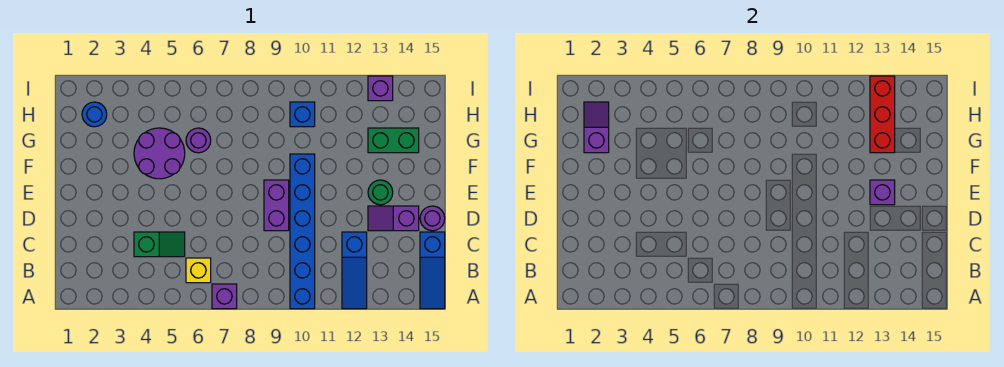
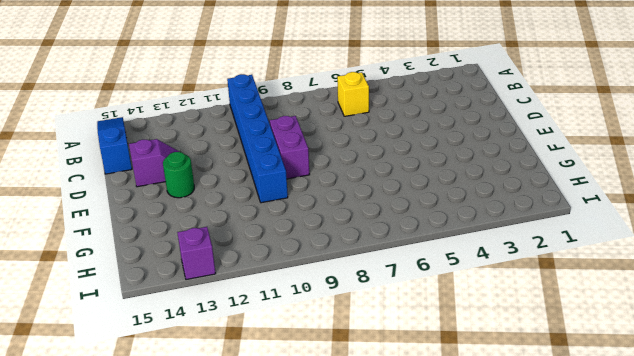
none -> purple brick A7 level 1
none -> blue slope A12:C12 level 1 top C
none -> green slope C4:C5 level 1 top 4

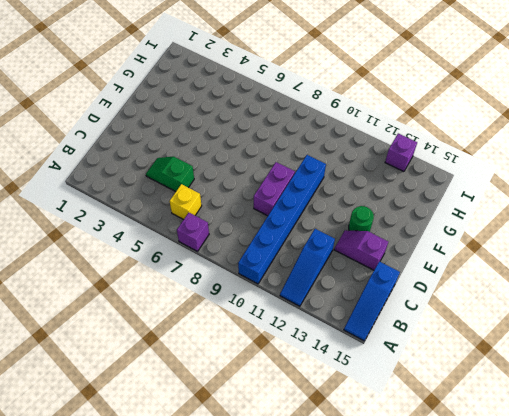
green slope C4:C5 level 1 top 5 -> green slope C4:C5 level 1 top 4
none -> purple round brick D15 level 1
none -> purple round brick F4:G5 level 1
none -> purple round brick G6 level 1

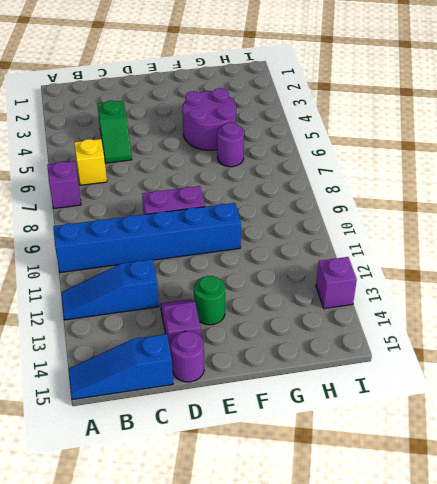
none -> green brick G13:G14 level 1
none -> blue round brick H2 level 1
none -> blue brick H10 level 1

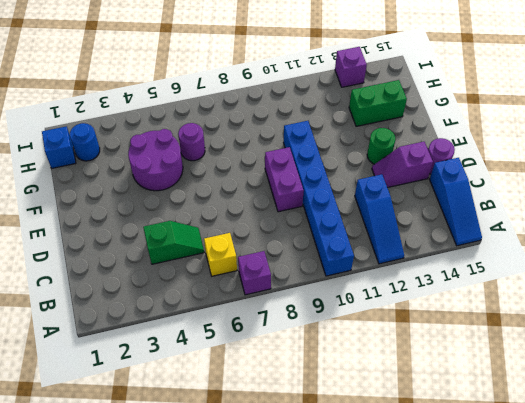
blue brick H1 level 1 -> blue brick H10 level 1
none -> purple brick E13 level 2
none -> purple slope G2:H2 level 2 top G
none -> red brick G13:I13 level 2

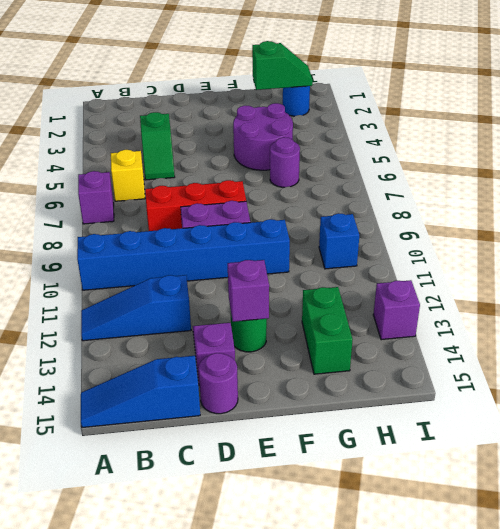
red brick C8:E8 level 1 -> red brick G13:I13 level 2
green slope G2:H2 level 2 top G -> purple slope G2:H2 level 2 top G

